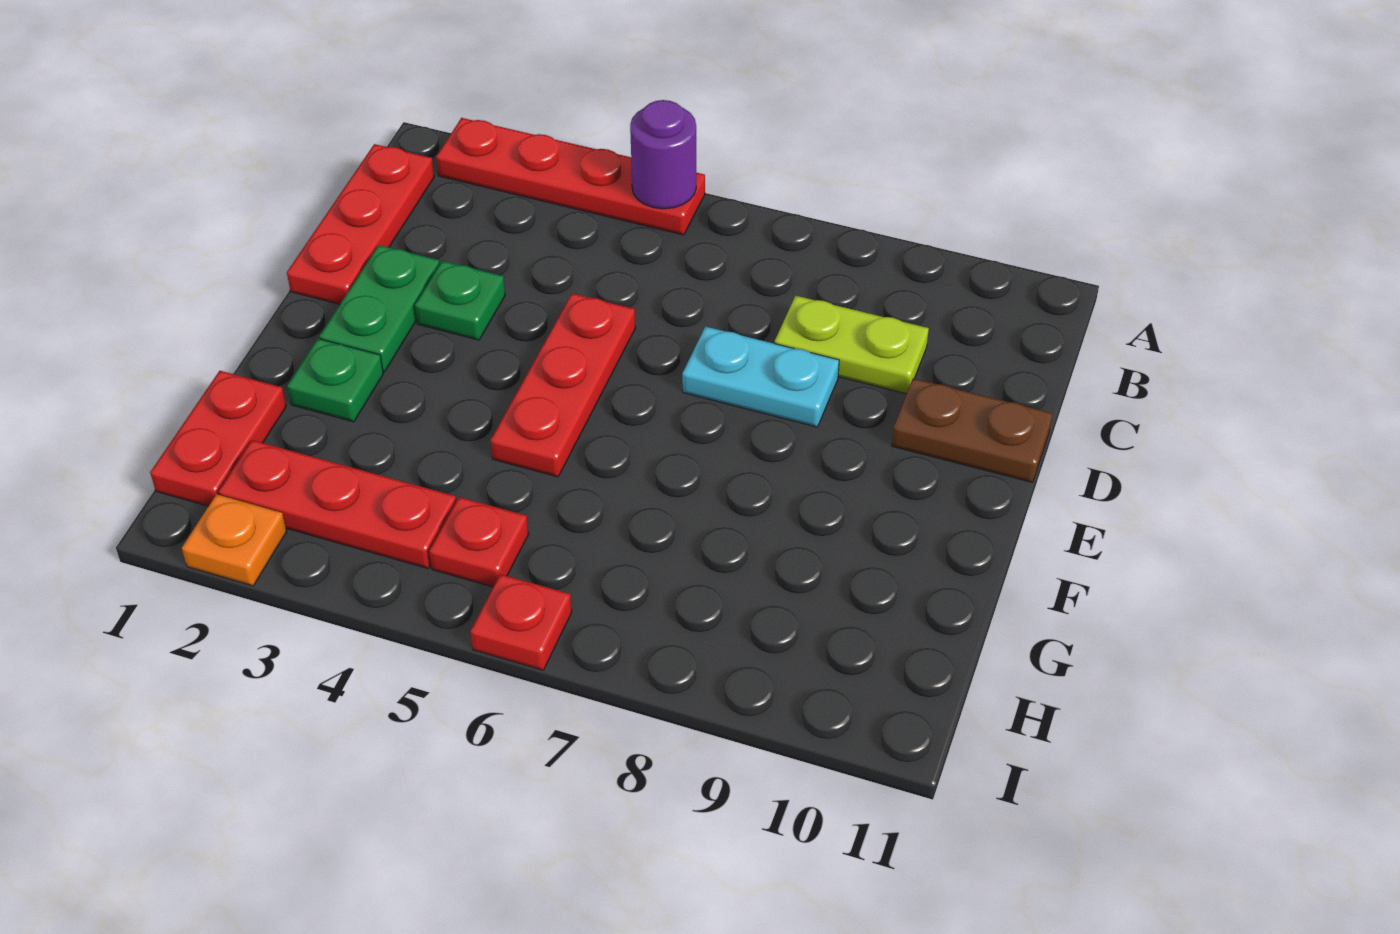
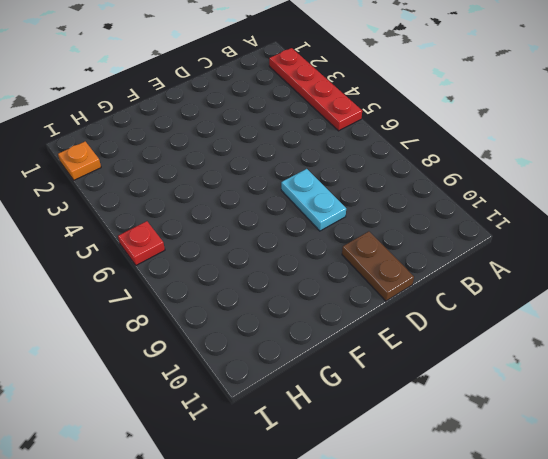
none -> red plate B1:D1 level 1
none -> lime plate C8:C9 level 1
none -> green plate D2:E2 level 1

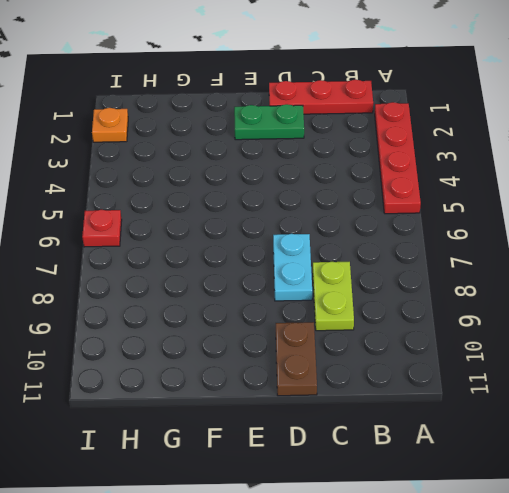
none -> green plate D3 level 1
none -> red plate D5:F5 level 1
none -> green plate F2 level 1

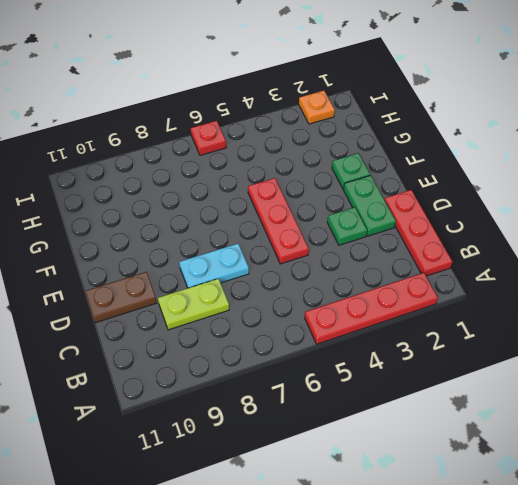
none -> red plate G1:H1 level 1
none -> red plate H2:H4 level 1
none -> red plate H5 level 1

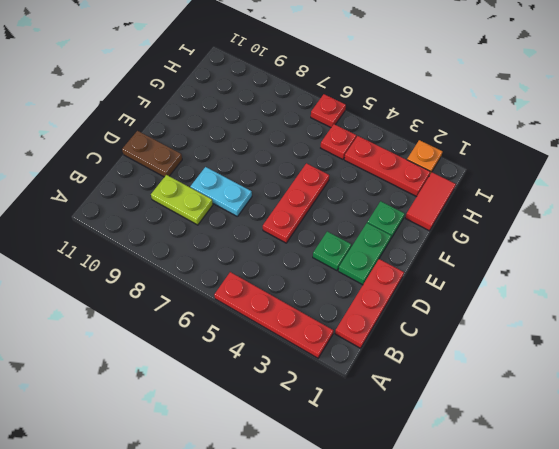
red tile G1:H1 level 1 -> red plate G1:H1 level 1
none -> purple round brick A5 level 2

